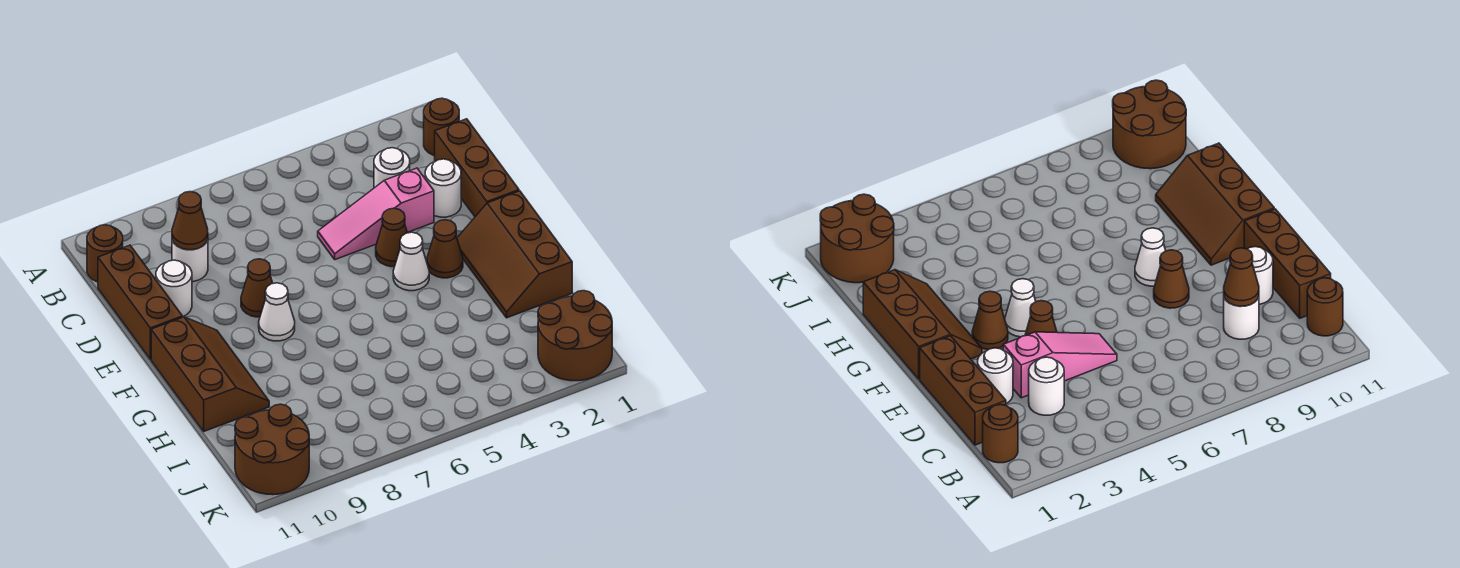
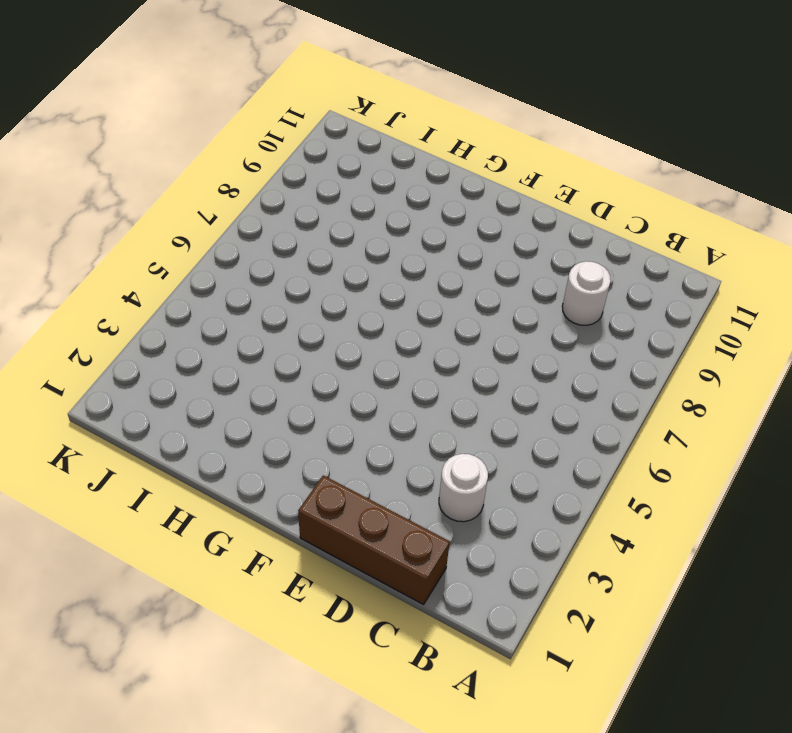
none -> brown round brick B1 level 1
none -> brown round brick B11 level 1
none -> brown brick C11:E11 level 1

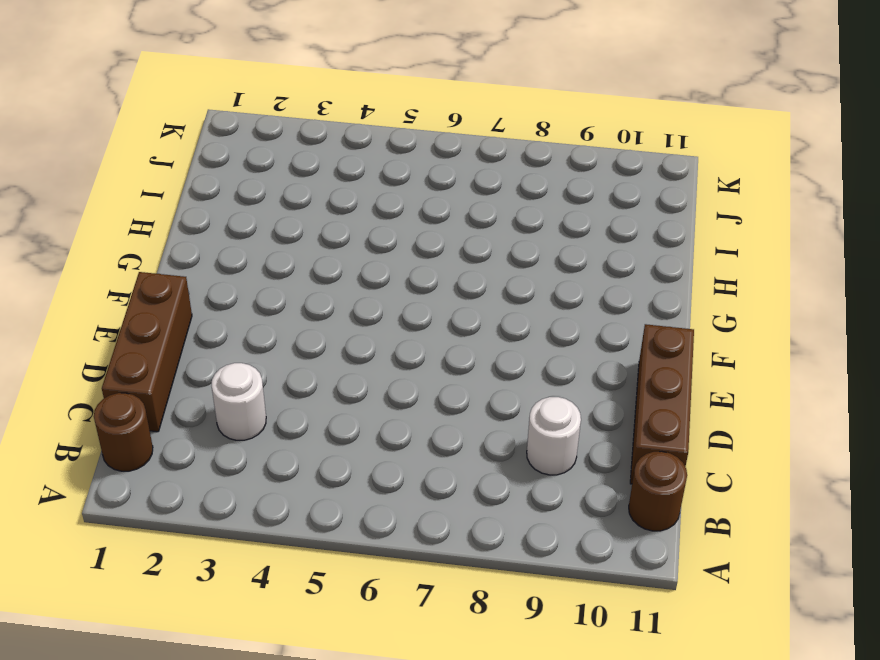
none -> white round brick D2 level 1
none -> pink slope D3:D5 level 1 top 3
none -> white round brick D10 level 1

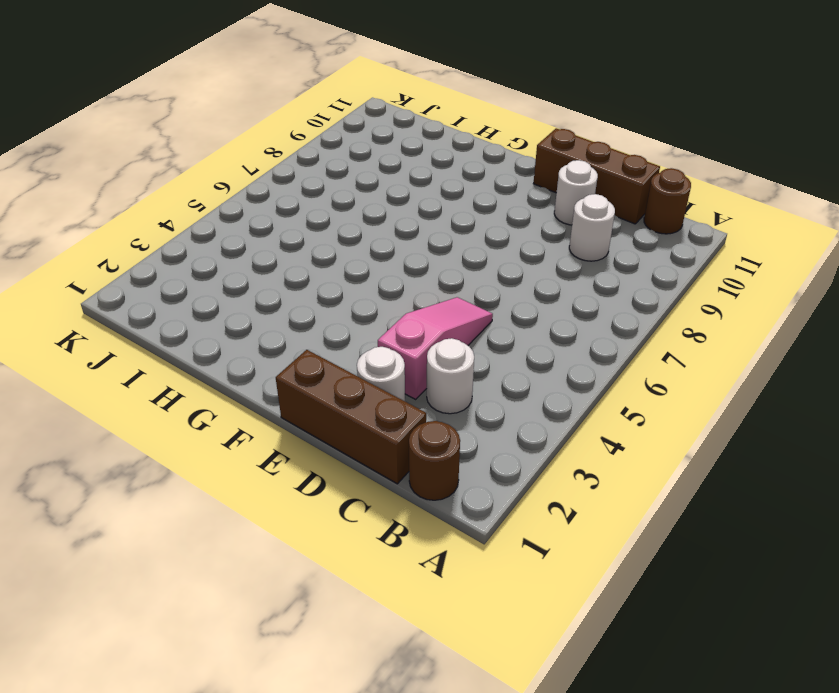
none -> brown cone E4 level 1
none -> brown cone E8 level 1
none -> brown slope F1:H2 level 1 top 1

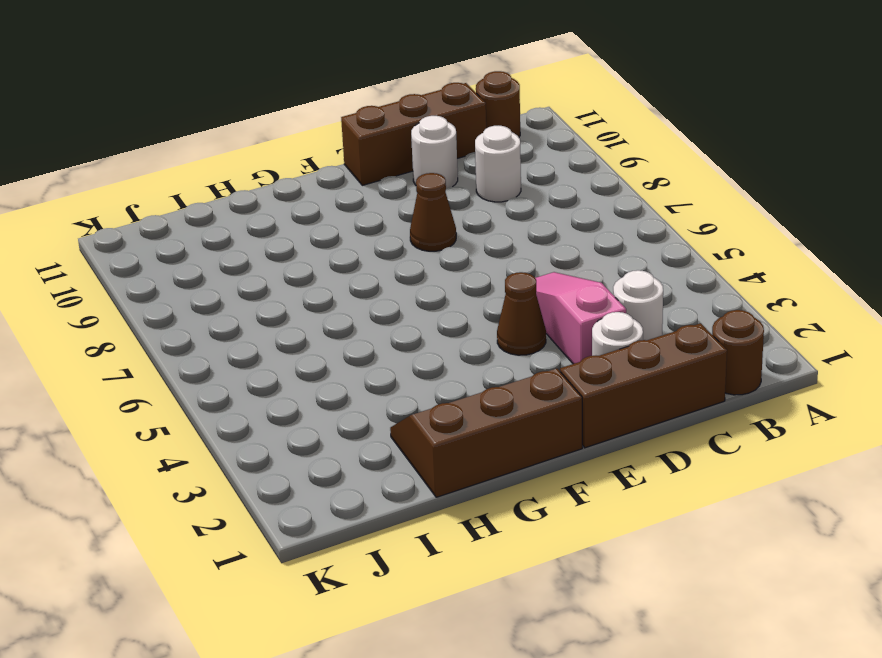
none -> brown cone F3 level 1
none -> white cone F4 level 1
none -> white cone F8 level 1

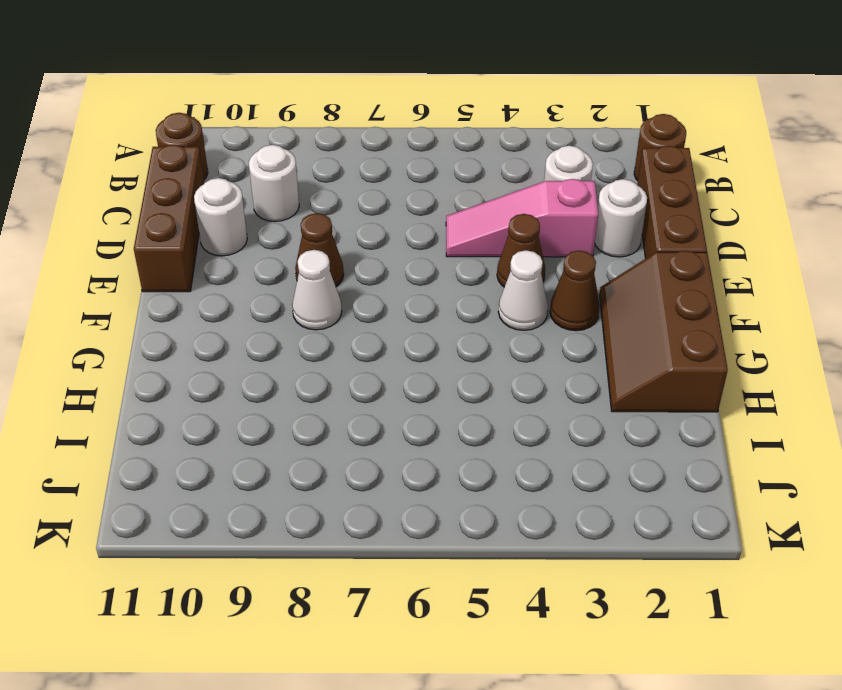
none -> brown slope F10:H11 level 1 top 11
none -> brown round brick J1:K2 level 1
none -> brown round brick J10:K11 level 1

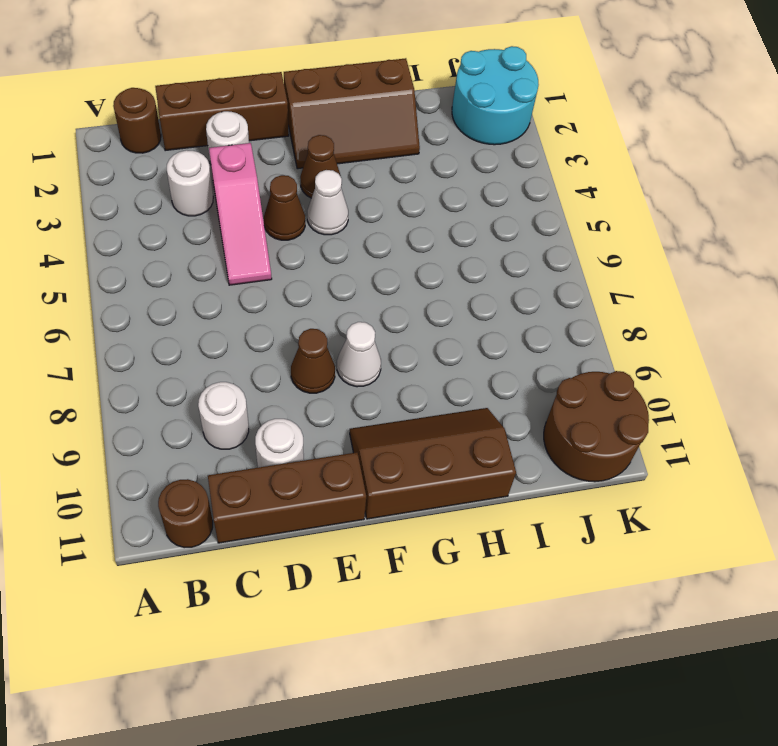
cyan round brick J1:K2 level 1 -> brown round brick J1:K2 level 1
none -> brown cone C9 level 2

